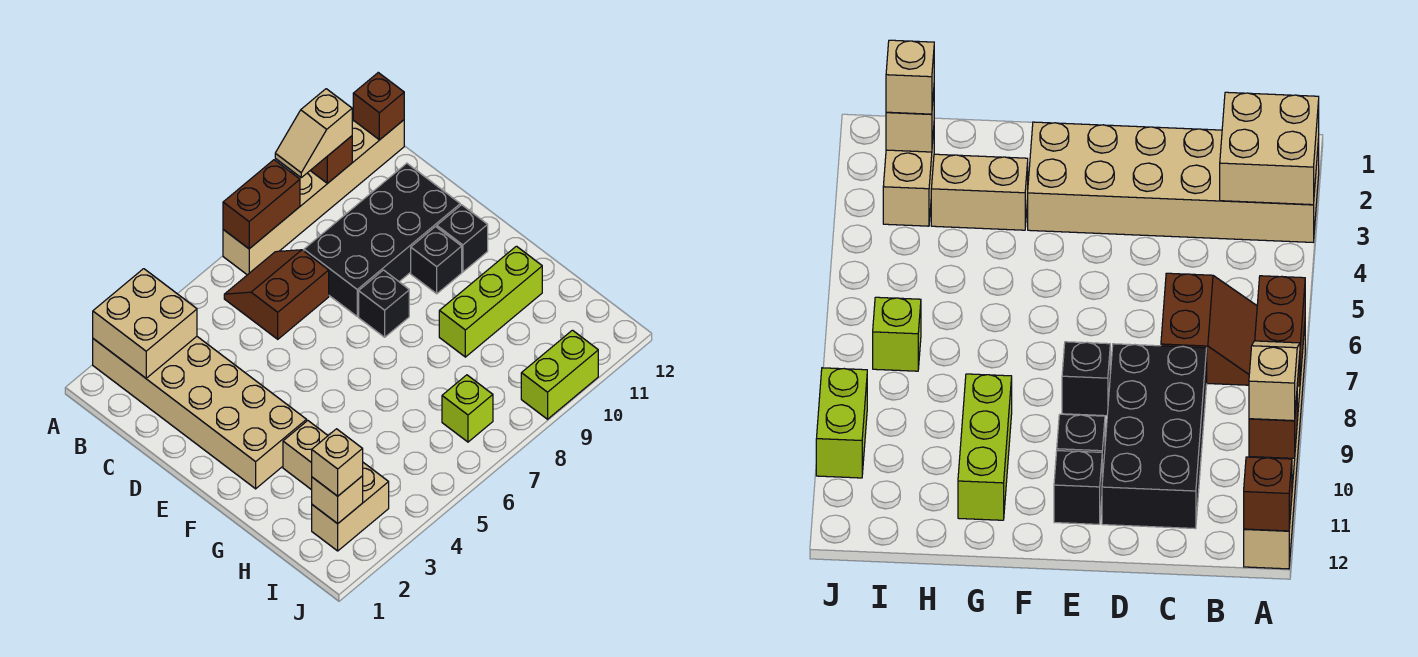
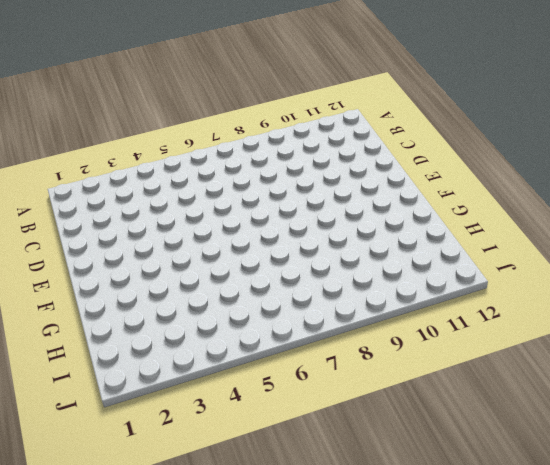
none -> tan brick A2:F3 level 1
none -> tan brick A7:A12 level 1
none -> brown slope B6:C7 level 1 top C

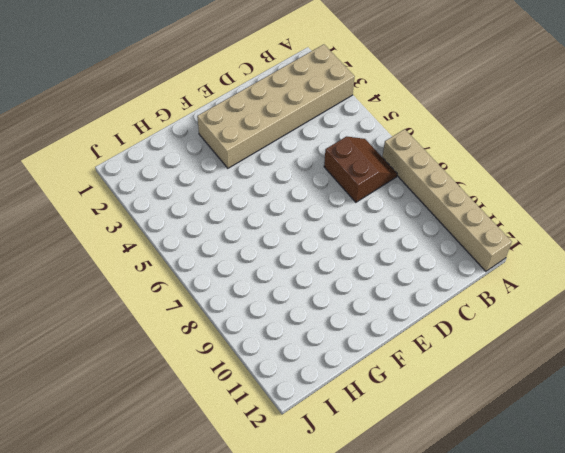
none -> black brick C8:D11 level 1
none -> black brick E8 level 1
none -> black brick E10 level 1

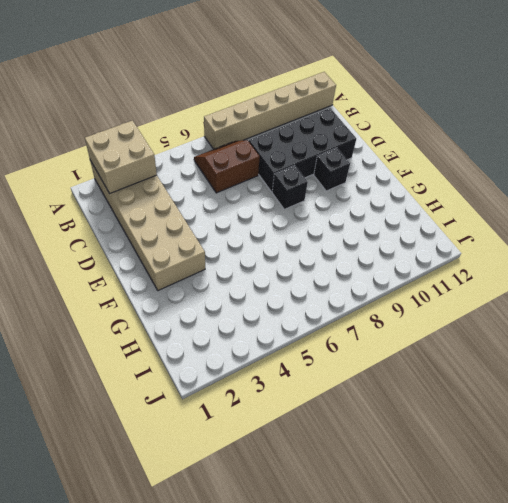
none -> black brick E11 level 1
none -> tan brick G3:H3 level 1
none -> lime brick G9:G11 level 1

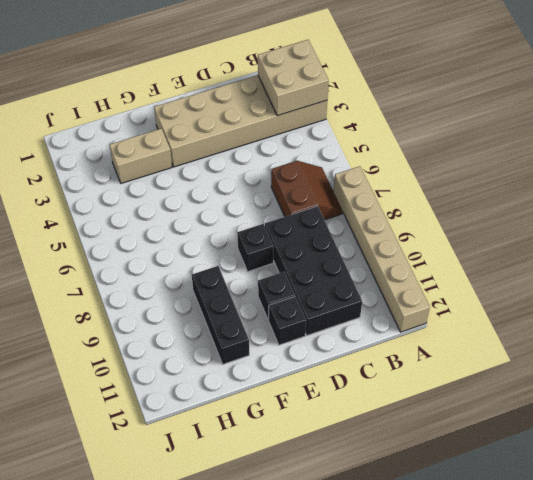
black brick G9:G11 level 1 -> lime brick G9:G11 level 1
none -> tan brick I2:I3 level 1
none -> lime brick I7 level 1
none -> lime brick J9:J10 level 1

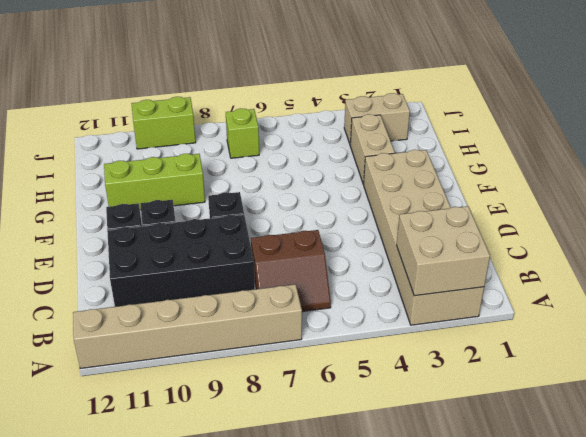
none -> brown brick A7:A8 level 2
none -> brown brick A10 level 2
none -> brown brick A12 level 2

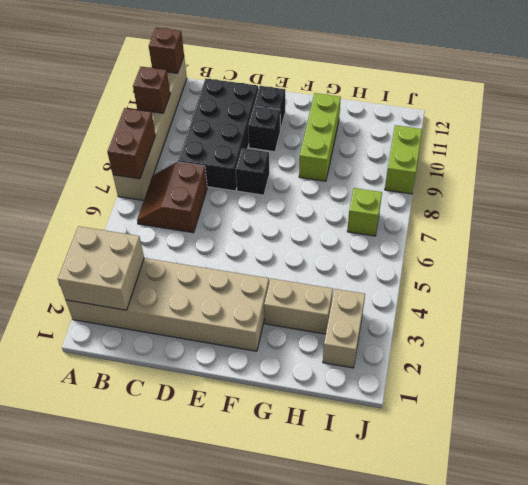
none -> tan brick I2 level 2
none -> tan slope A9:A10 level 3 top 10
none -> tan brick I2 level 3

